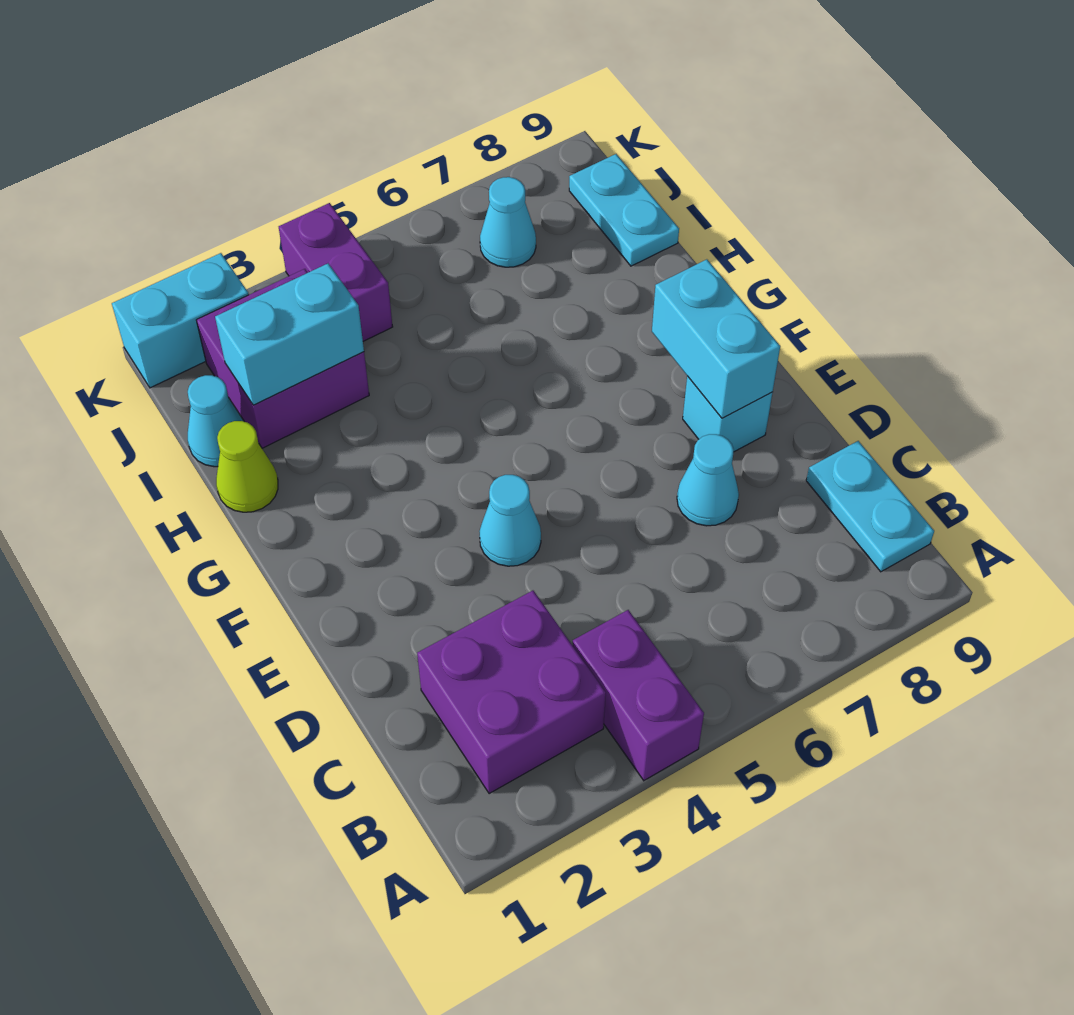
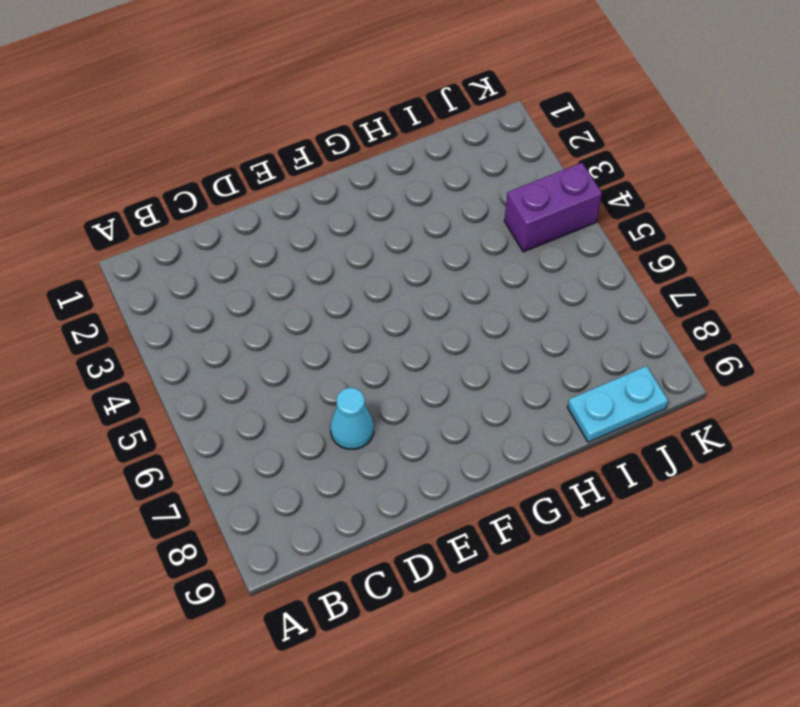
none -> purple brick A4:B4 level 1
none -> purple brick B2:C3 level 1
none -> cyan plate B9:C9 level 1

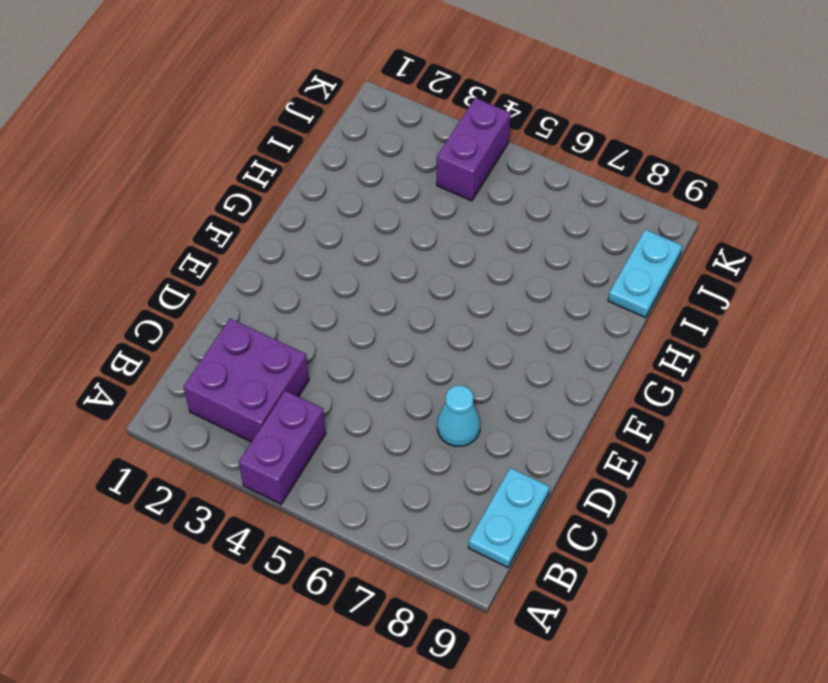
none -> cyan cone E4 level 1
none -> cyan brick E8 level 1
none -> lime cone H1 level 1

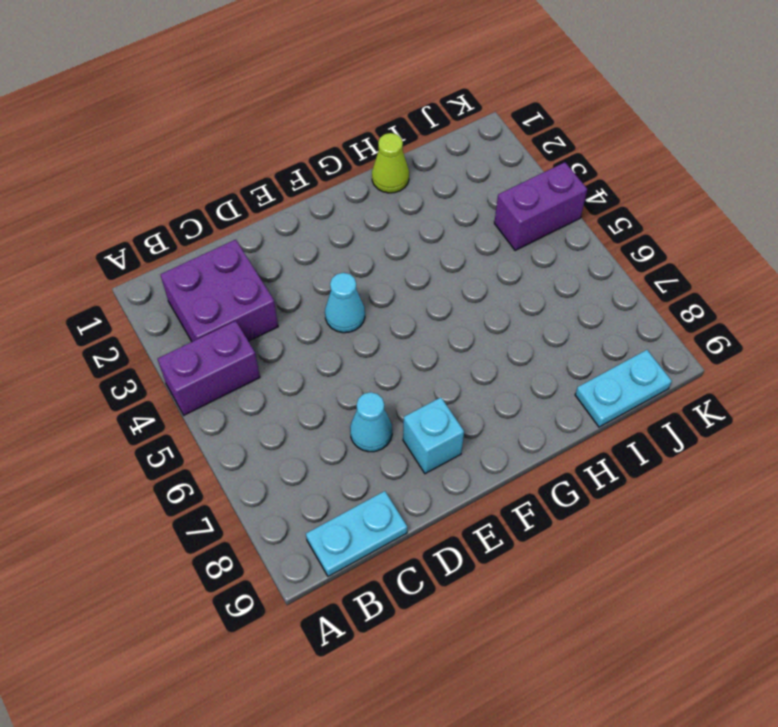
none -> cyan cone I1 level 1
none -> purple brick I2:J3 level 1
none -> cyan cone J7 level 1

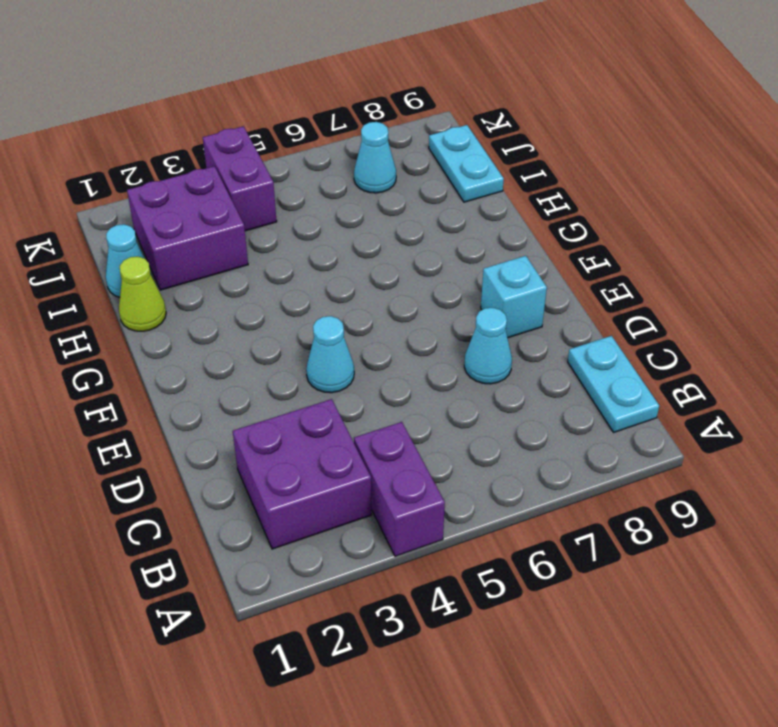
none -> cyan brick K1:K2 level 1
none -> cyan brick E8:F8 level 2
none -> cyan brick I2:I3 level 2

